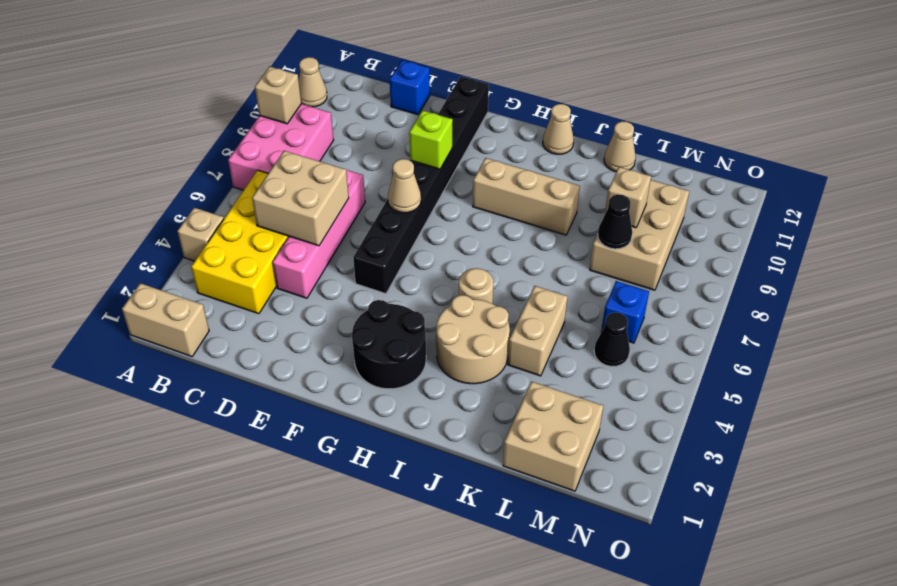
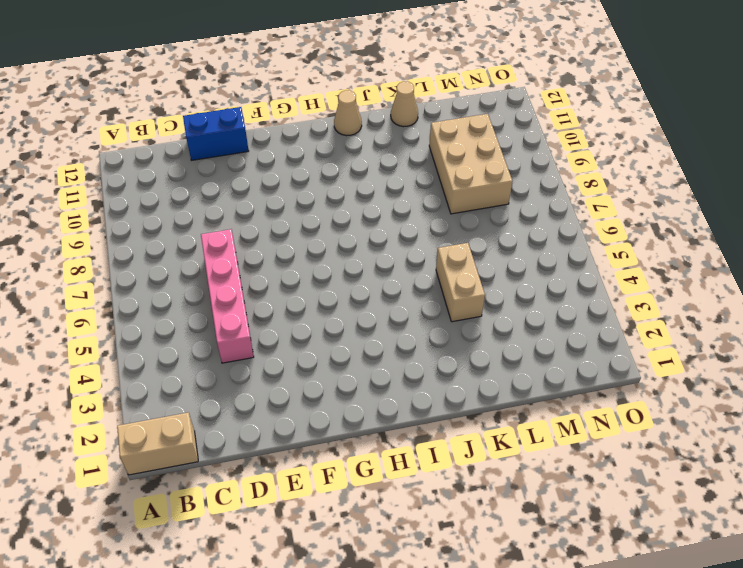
blue brick D12:E12 level 1 -> blue brick D12 level 1
none -> tan brick A4 level 1
none -> pink brick A7:B9 level 1
none -> tan cone A11 level 1

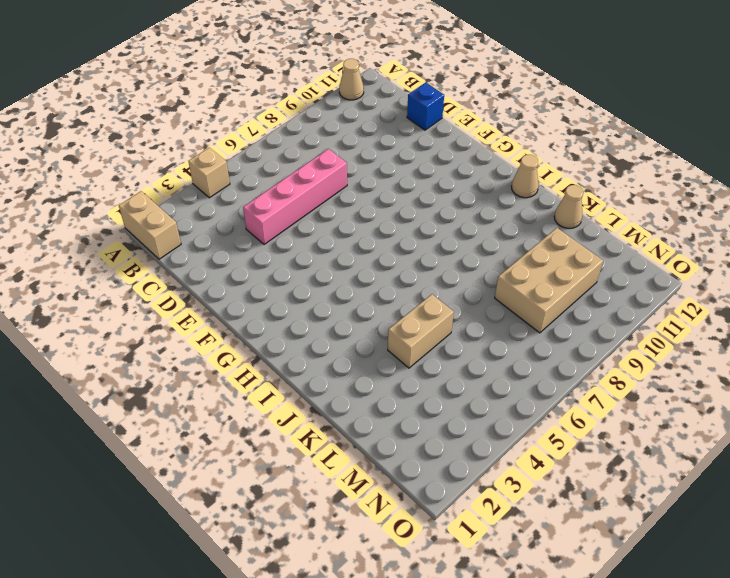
none -> pink brick A7:B9 level 1
none -> yellow brick B3:C6 level 1
none -> black brick F5:F12 level 1

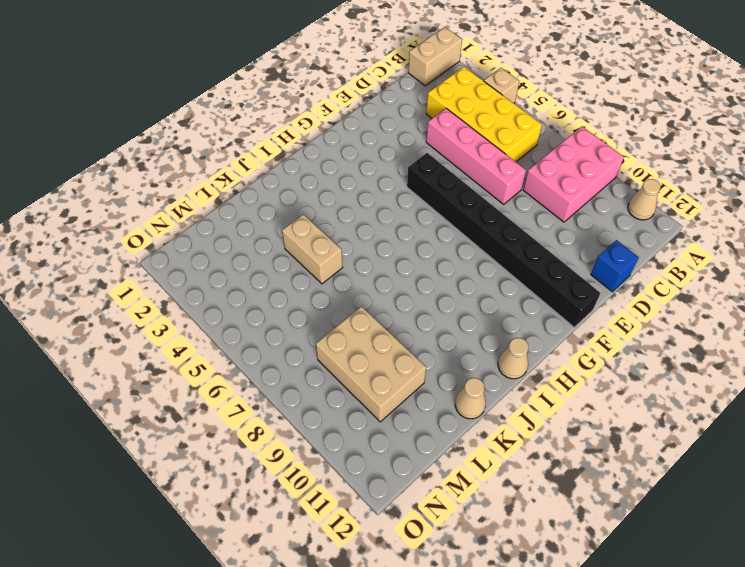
pink brick A8:C9 level 1 -> pink brick A7:B9 level 1
none -> black round brick G2:H3 level 1
none -> tan brick H9:J9 level 1
none -> tan round brick I3:J4 level 1

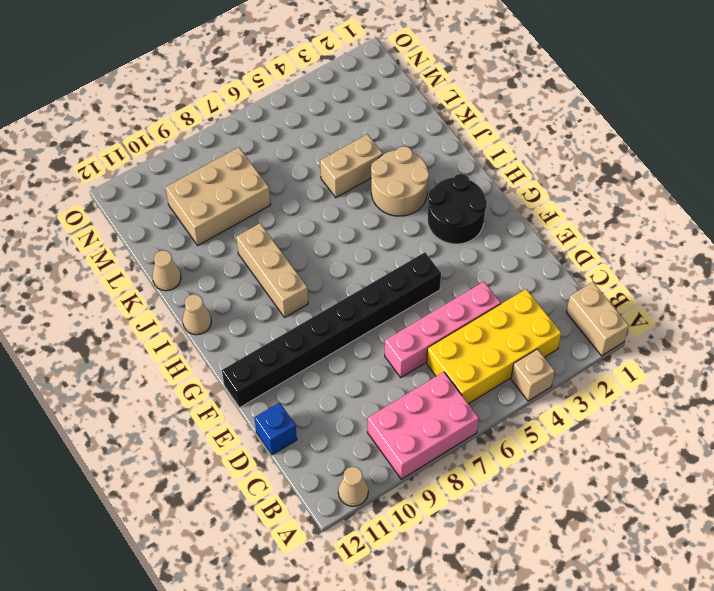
none -> tan round brick I5 level 1
none -> tan brick L1:M2 level 1
none -> black cone M5 level 1

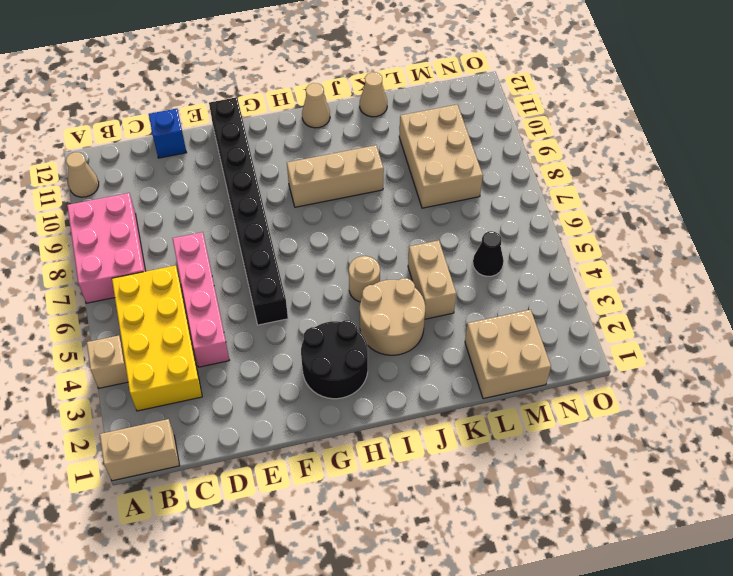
none -> blue brick M6 level 1
none -> tan brick A9 level 2
none -> tan brick C5:D6 level 2

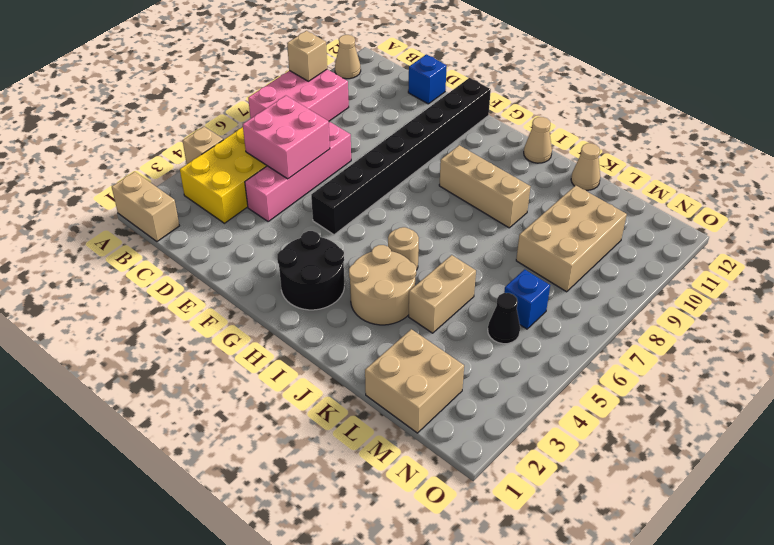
pink brick C5:D6 level 2 -> tan brick C5:D6 level 2
none -> tan cone F7 level 2
none -> lime brick F9 level 2
none -> black cone L8 level 2

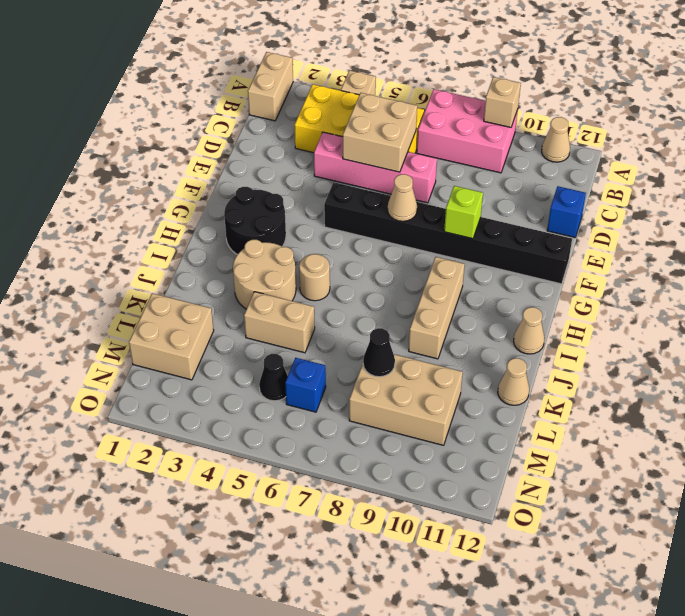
none -> tan brick L9 level 2

